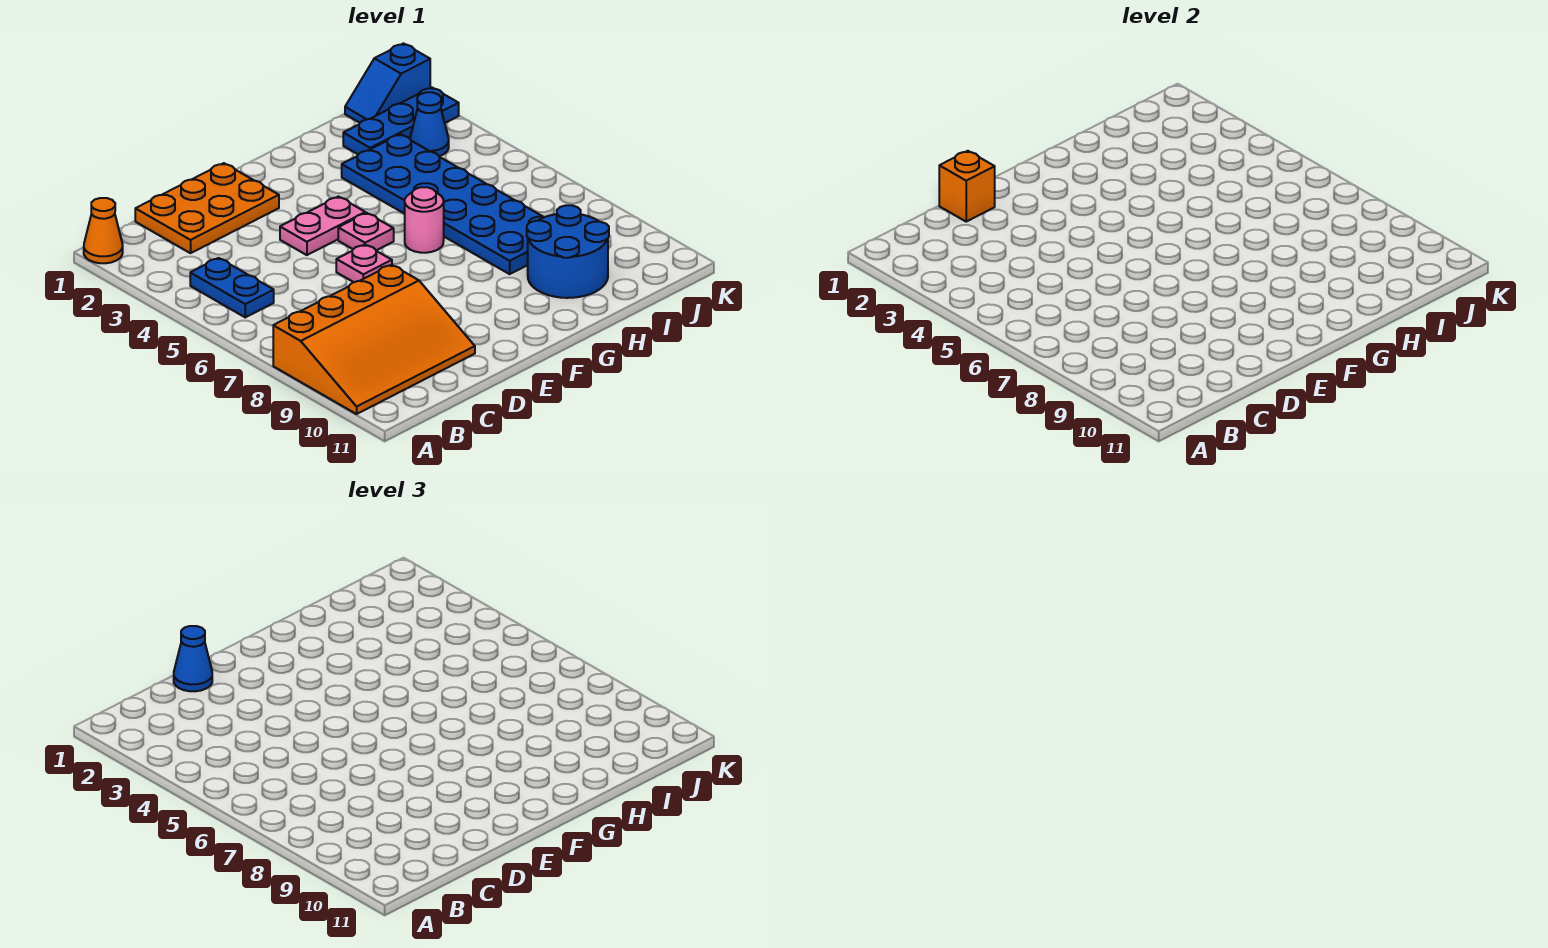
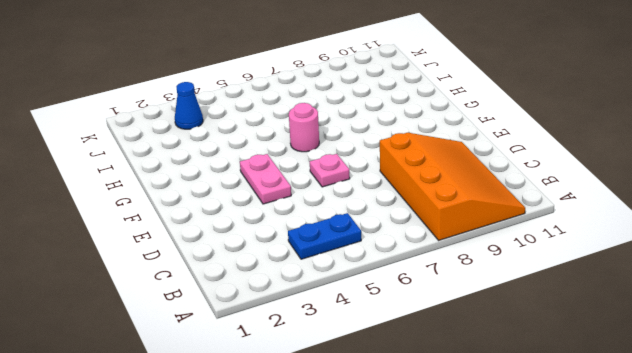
none -> orange cone A1 level 1
none -> orange plate C1:E2 level 1
none -> pink plate F5 level 1

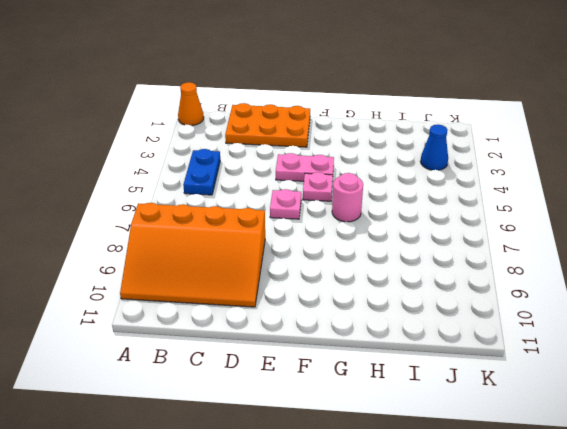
none -> blue plate H3:I8 level 1
none -> blue round brick H9:I10 level 1
none -> blue plate I2:K2 level 1

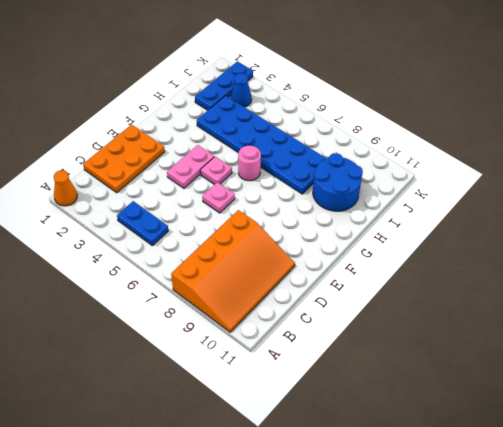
none -> blue slope J1:K1 level 1 top K
none -> orange brick D1 level 2
none -> blue cone D1 level 3

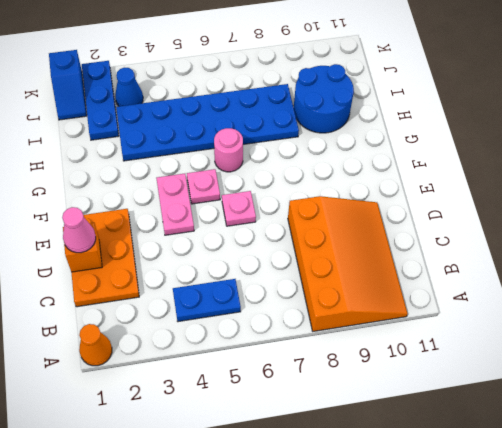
pink cone D1 level 3 -> blue cone D1 level 3

